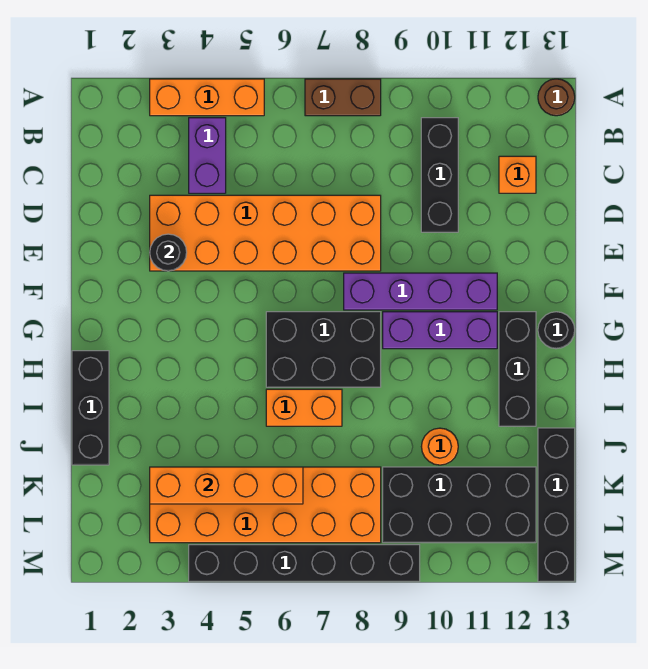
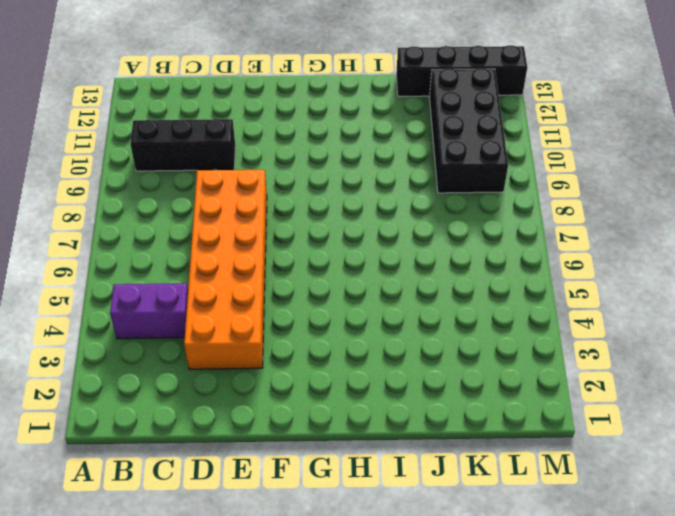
none -> orange brick A3:A5 level 1
none -> brown brick A7:A8 level 1
none -> brown round brick A13 level 1

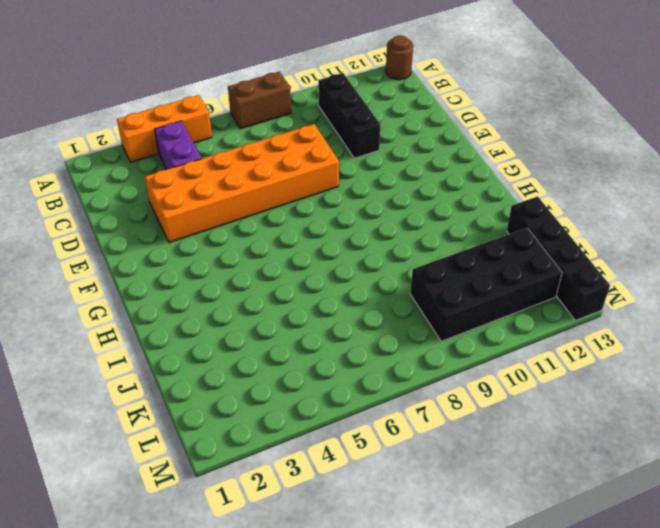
none -> orange brick C12 level 1
none -> purple brick F8:F11 level 1
none -> black brick G6:H8 level 1

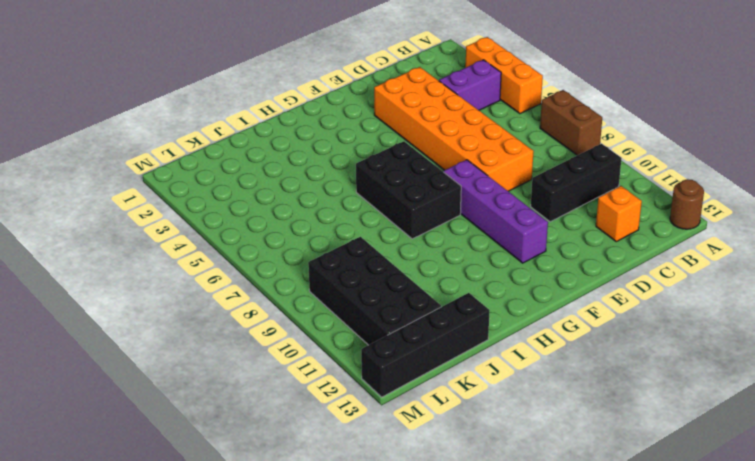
none -> purple brick G9:G11 level 1
none -> black brick G12:I12 level 1
none -> black round brick G13 level 1

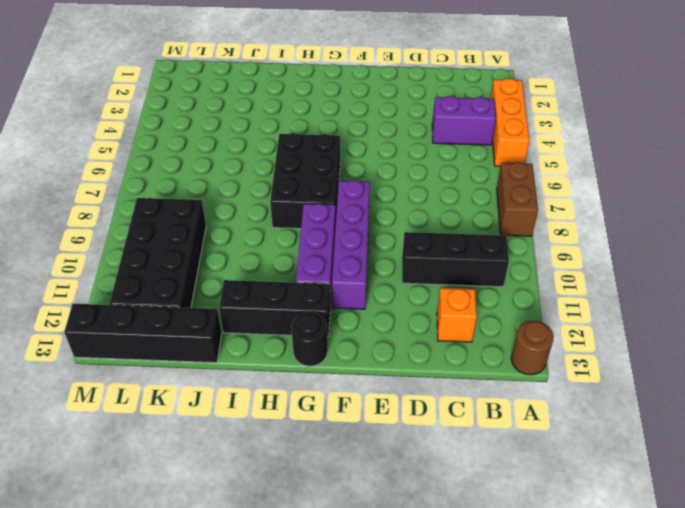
none -> orange brick D3:E8 level 1
none -> black brick H1:J1 level 1
none -> orange brick I6:I7 level 1

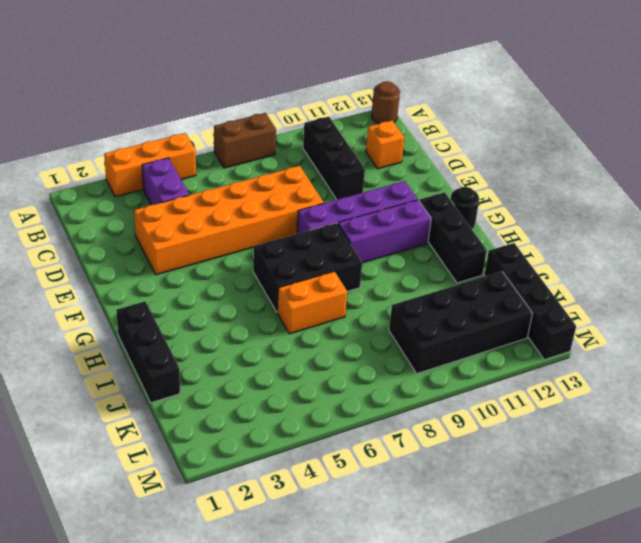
none -> orange round brick J10 level 1
none -> orange brick K3:L8 level 1
none -> black brick M4:M9 level 1

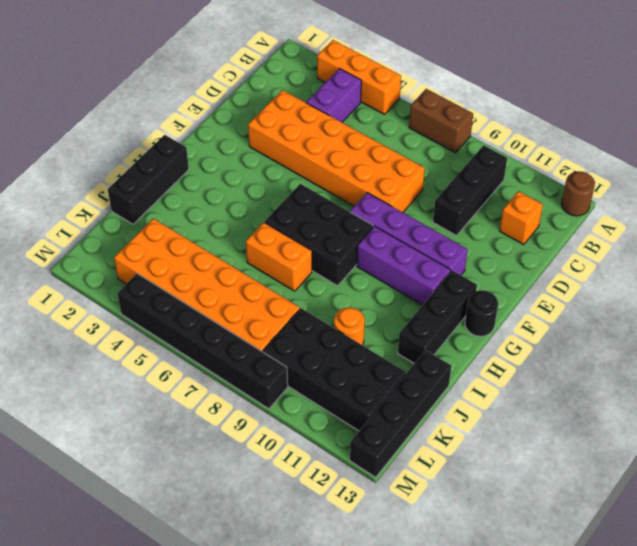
none -> black round brick E3 level 2
none -> orange brick K3:K6 level 2

